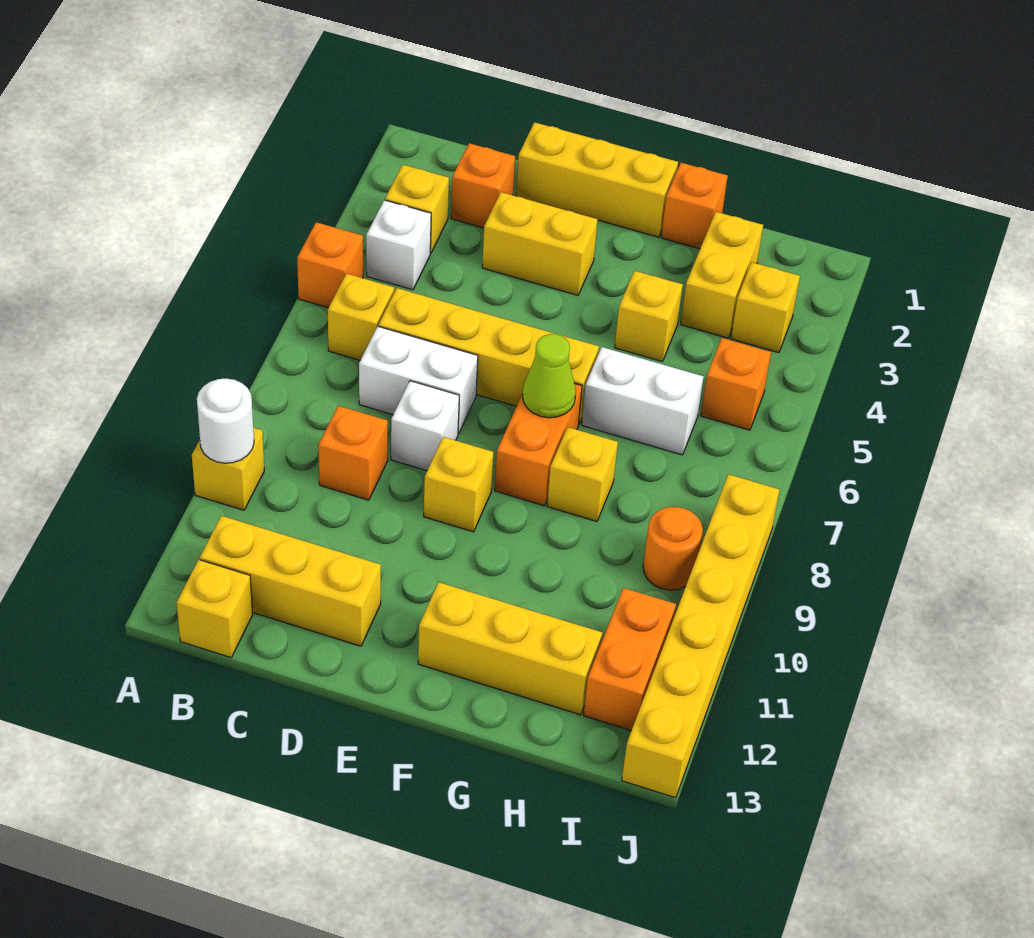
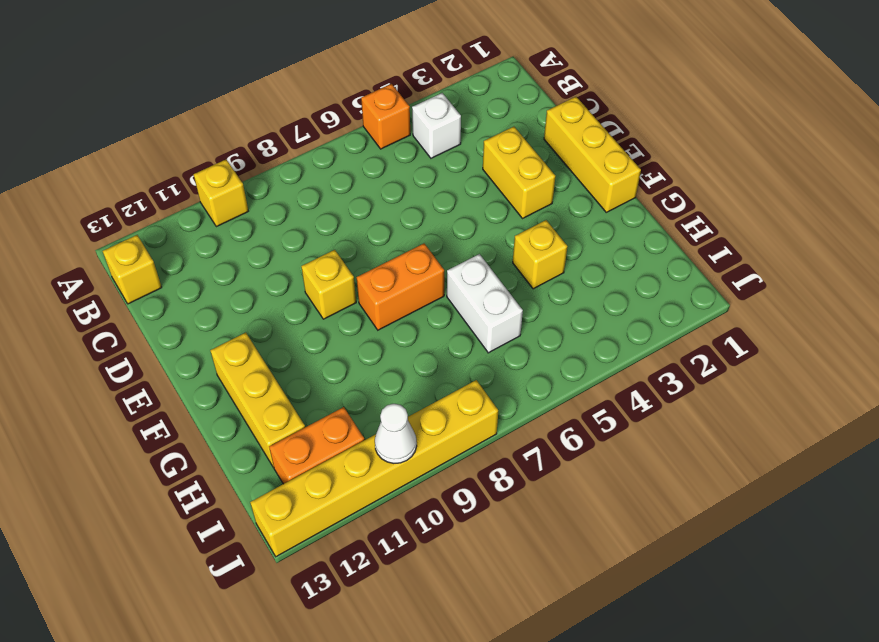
white cone J10 level 2 -> none
none -> yellow brick B3 level 1
none -> yellow brick B6 level 1
none -> yellow brick B12:D12 level 1

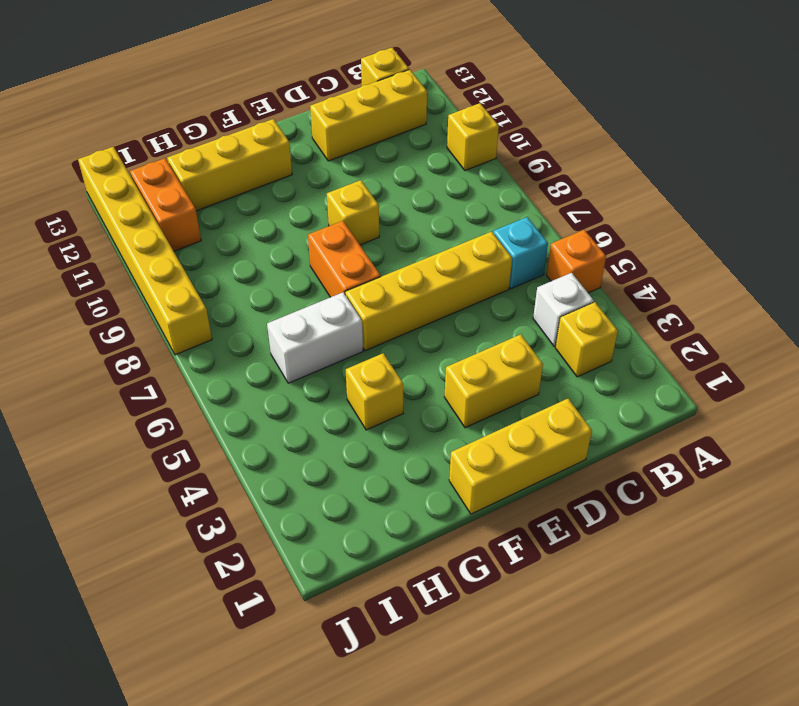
cyan brick B6 level 1 -> yellow brick B6 level 1
none -> orange brick C2 level 1
none -> white brick C7:D7 level 1
none -> orange brick C9 level 1

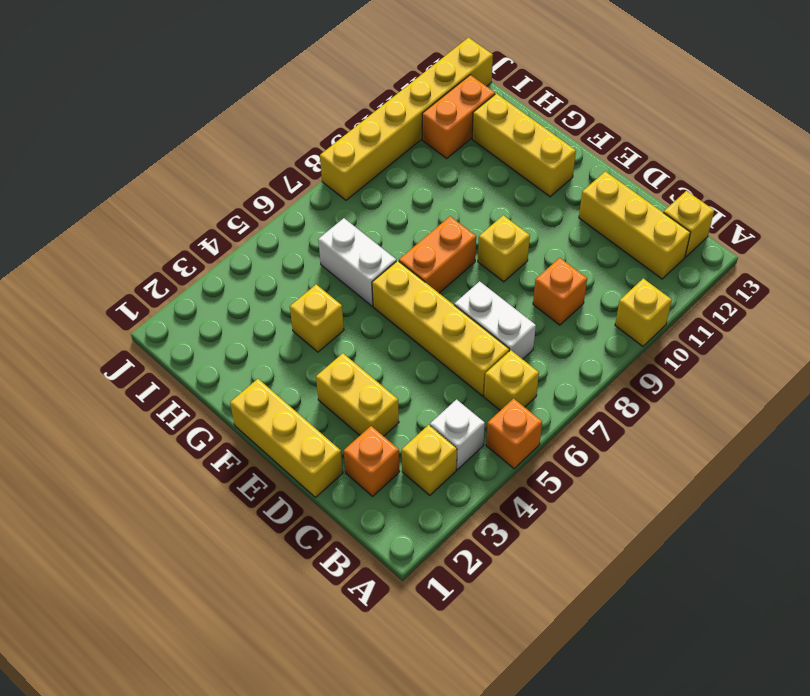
none -> white brick D8 level 1
none -> orange brick G1 level 1
none -> yellow brick G8 level 1

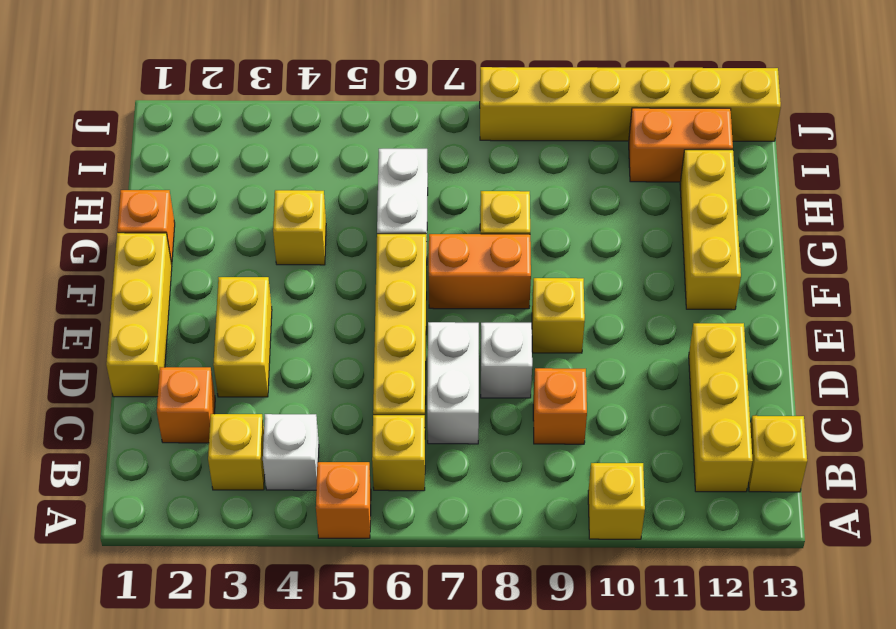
none -> yellow brick H2:H3 level 1
none -> yellow brick I3 level 1
none -> orange brick I5 level 1

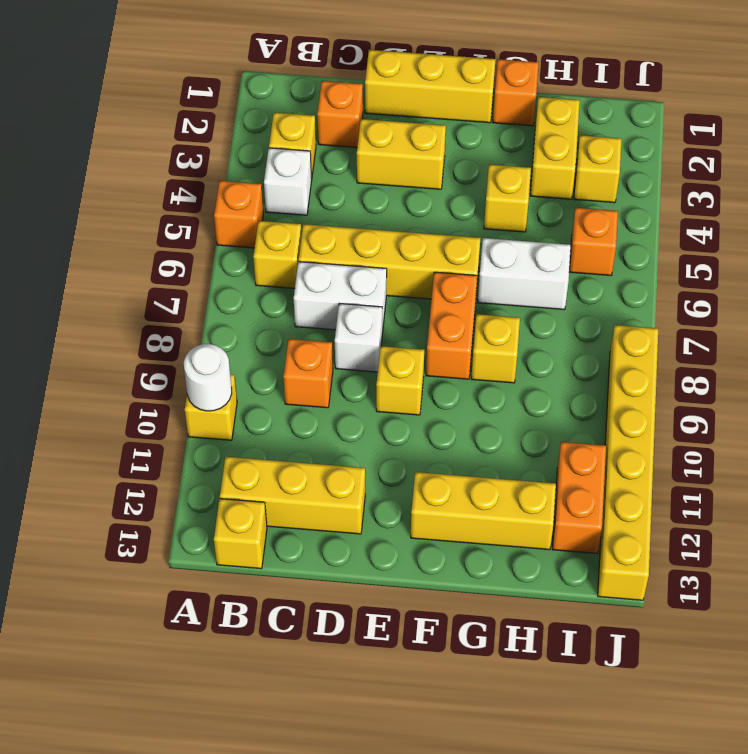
none -> orange round brick I9 level 1
none -> lime cone F7 level 2

